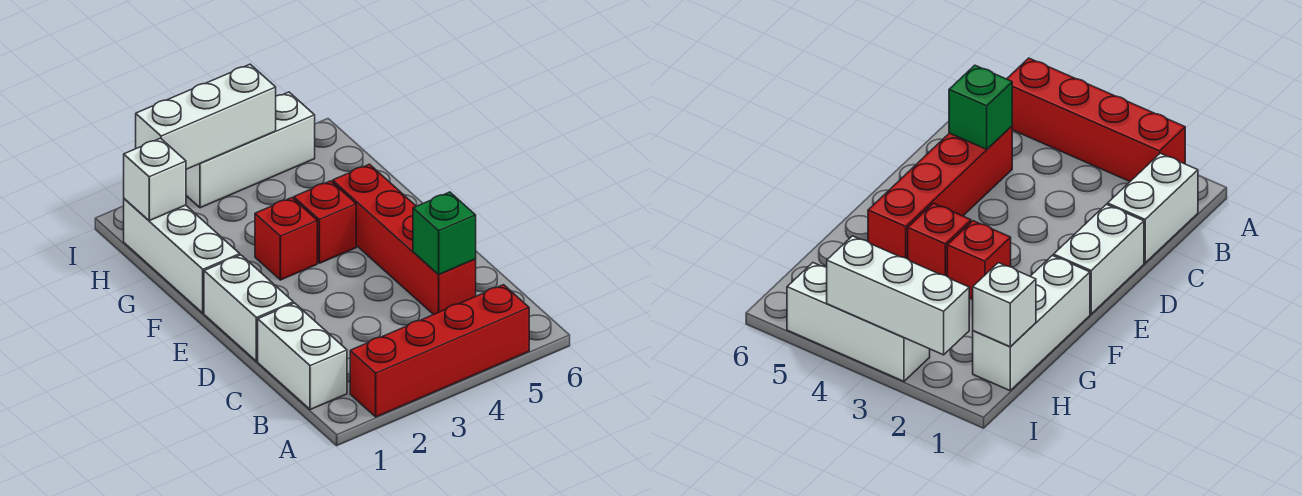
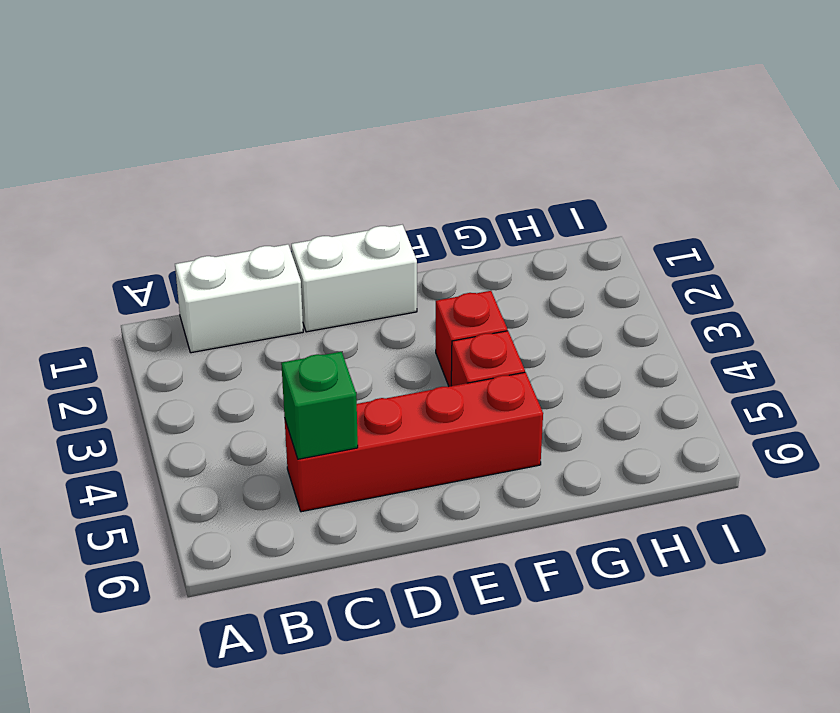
none -> red brick A2:A5 level 1
none -> white brick F1:H1 level 1

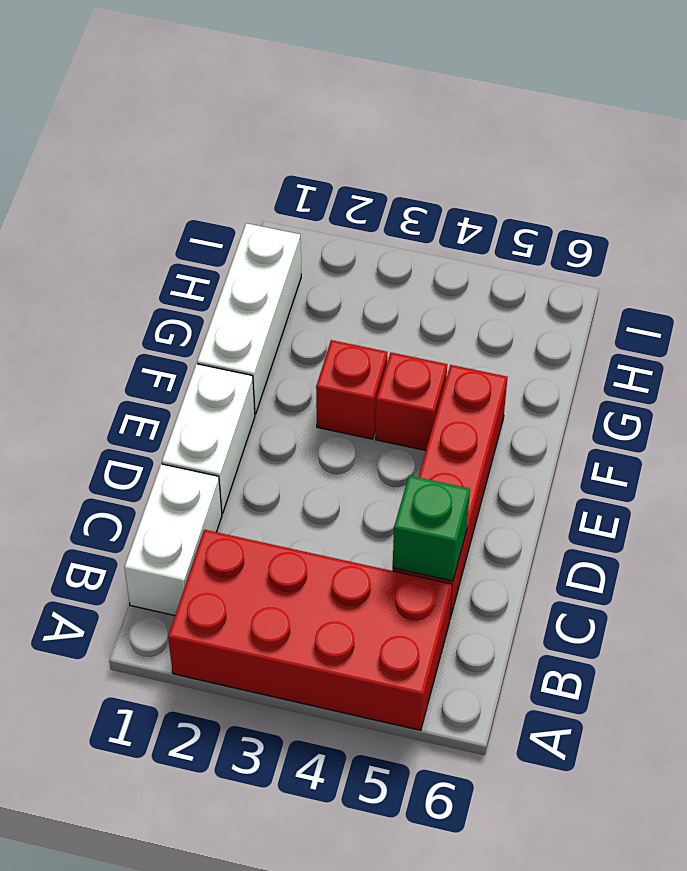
red brick A2:B5 level 1 -> red brick A2:A5 level 1
none -> white brick I3:I5 level 1
none -> white brick H1 level 2

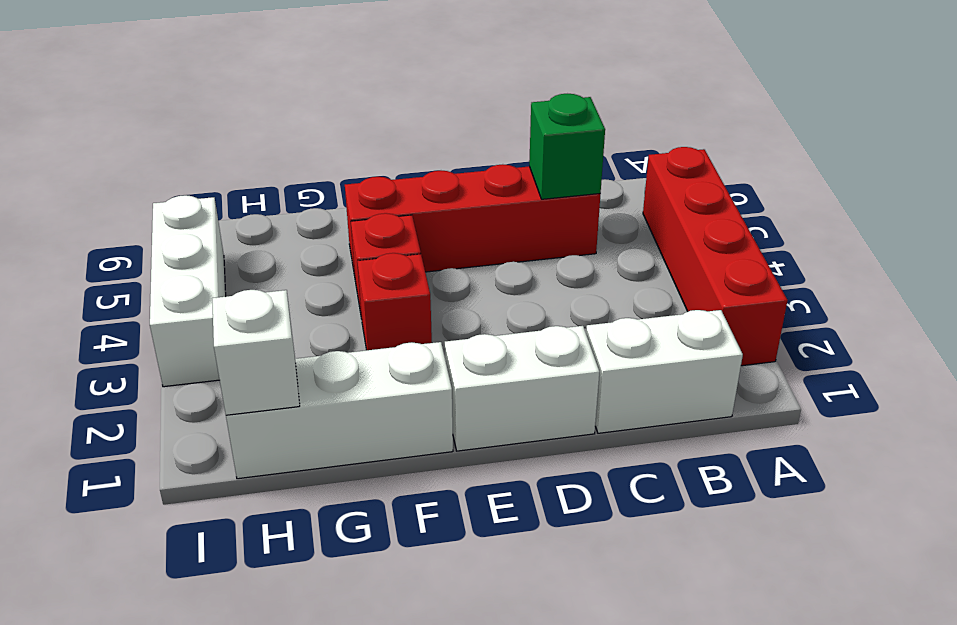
none -> white brick I2:I4 level 2

